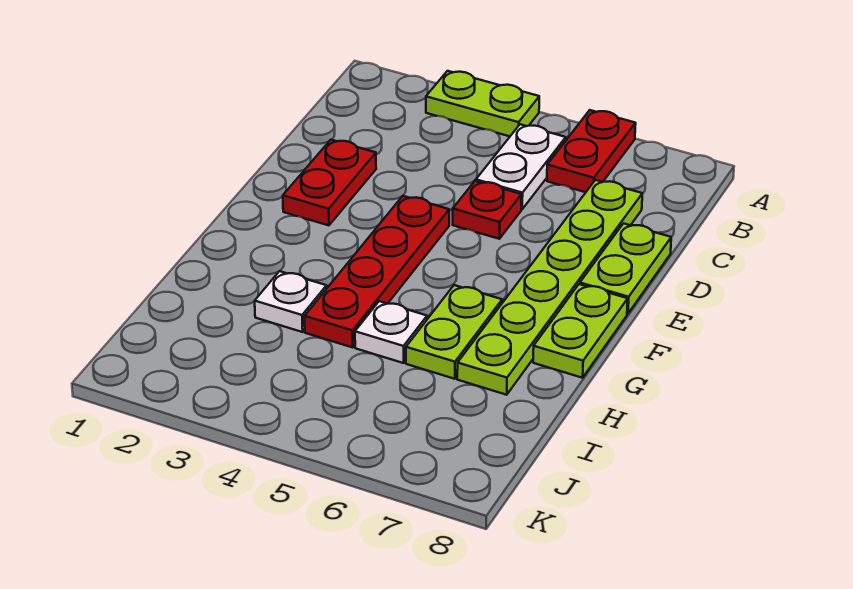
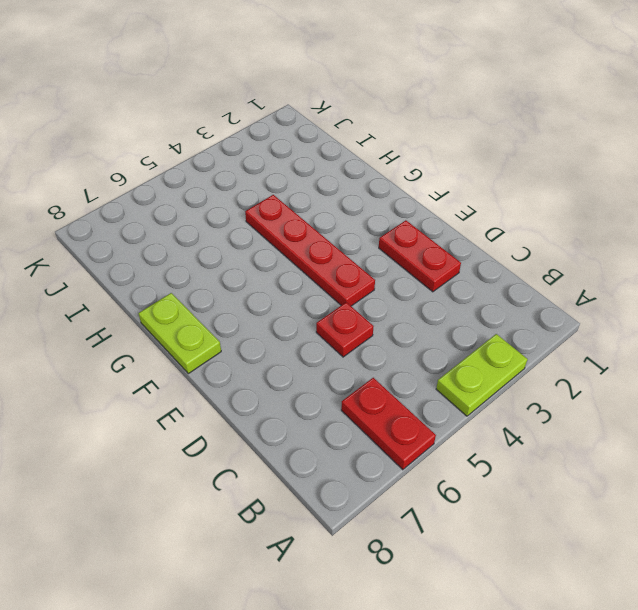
none -> white plate B5:C5 level 1
none -> lime plate C7:H7 level 1
none -> lime plate D8:E8 level 1

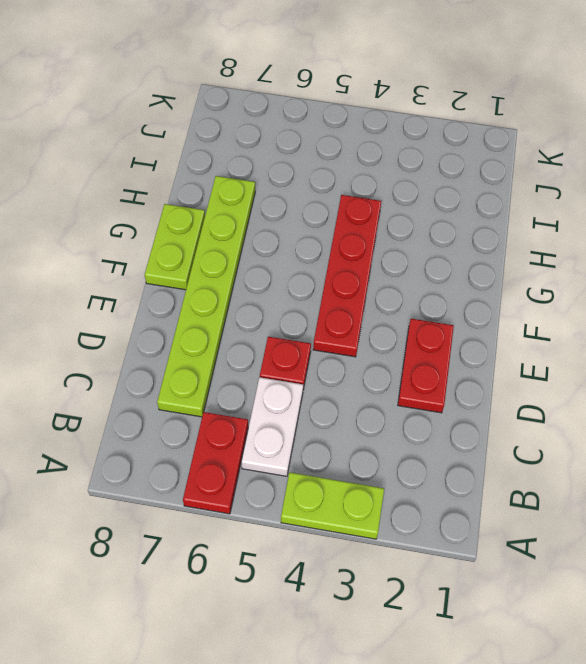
none -> lime plate D8:E8 level 1
none -> lime plate G6:H6 level 1
none -> white plate H3 level 1

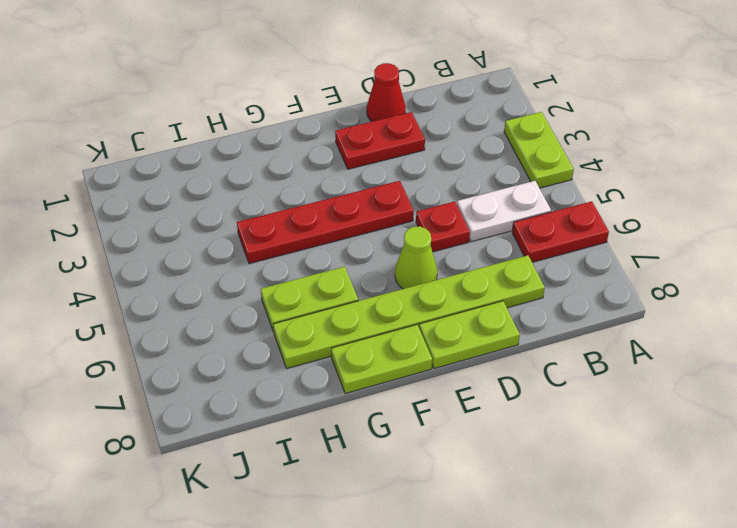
red cone D1 level 1 -> none
lime cone E6 level 1 -> none
none -> white plate H3 level 1
none -> white plate H5 level 1

